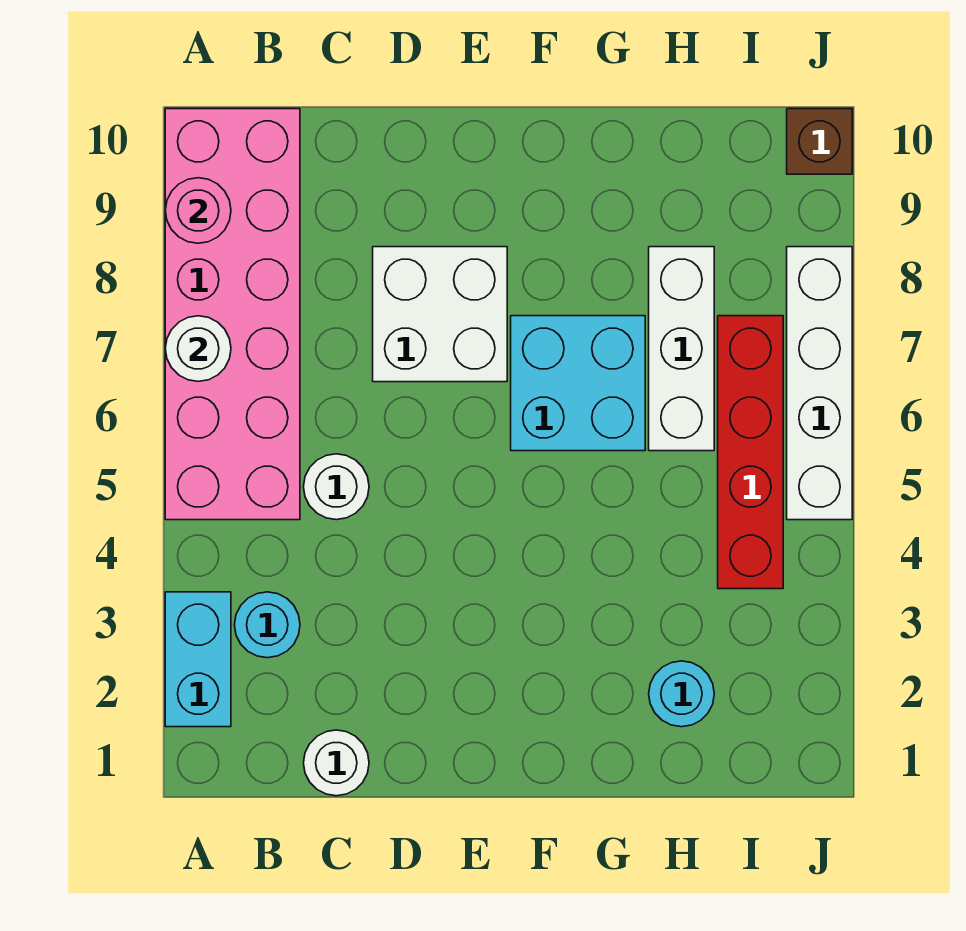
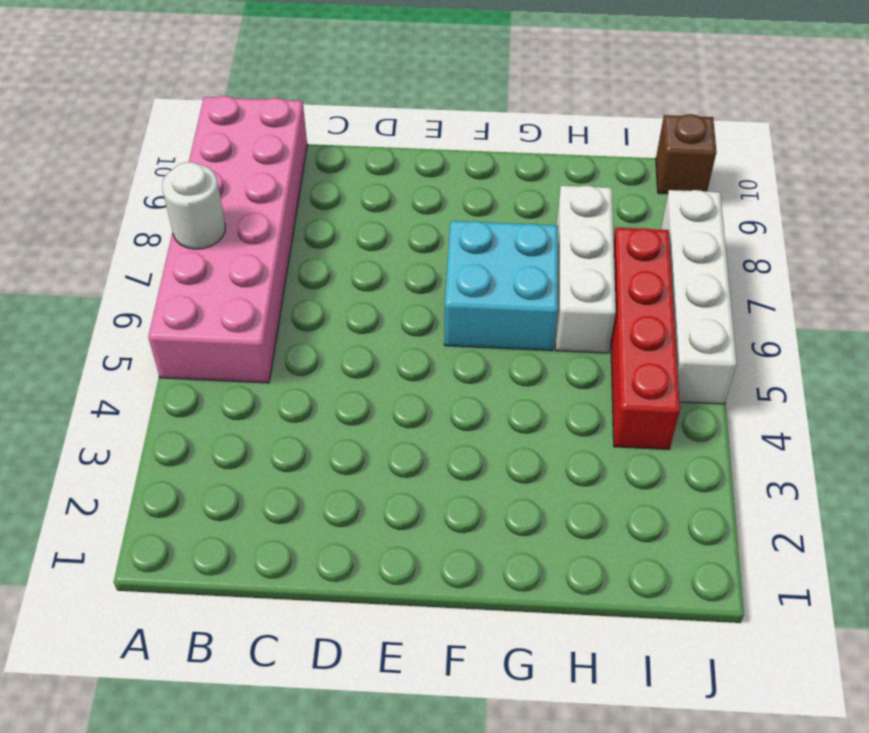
none -> cyan brick A2:A3 level 1
none -> cyan round brick B3 level 1
none -> white round brick C1 level 1

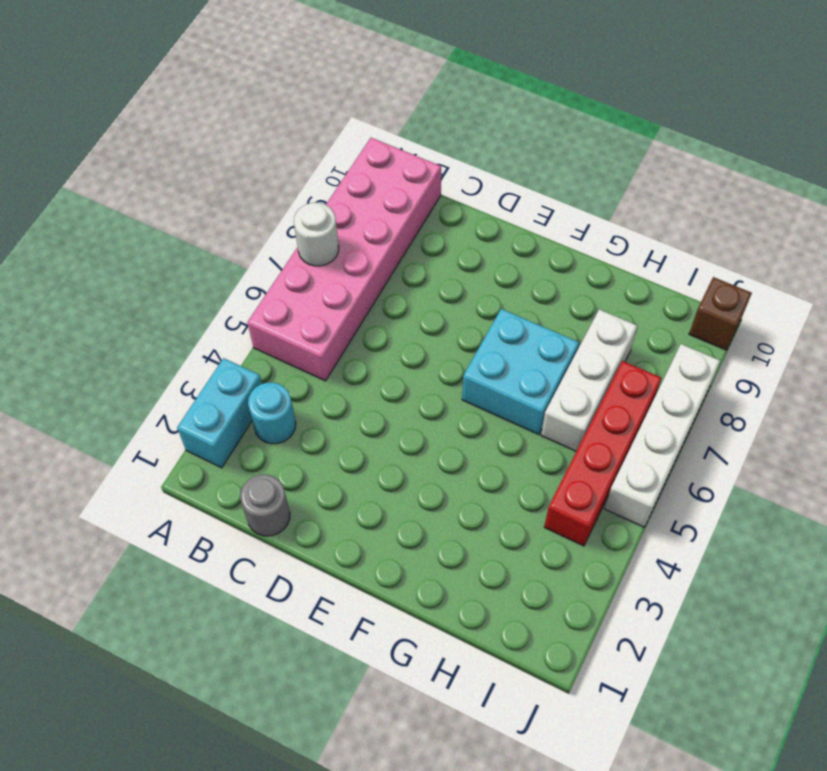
grey round brick C1 level 1 -> white round brick C1 level 1
none -> white round brick C5 level 1
none -> white brick D7:E8 level 1
none -> cyan round brick H2 level 1

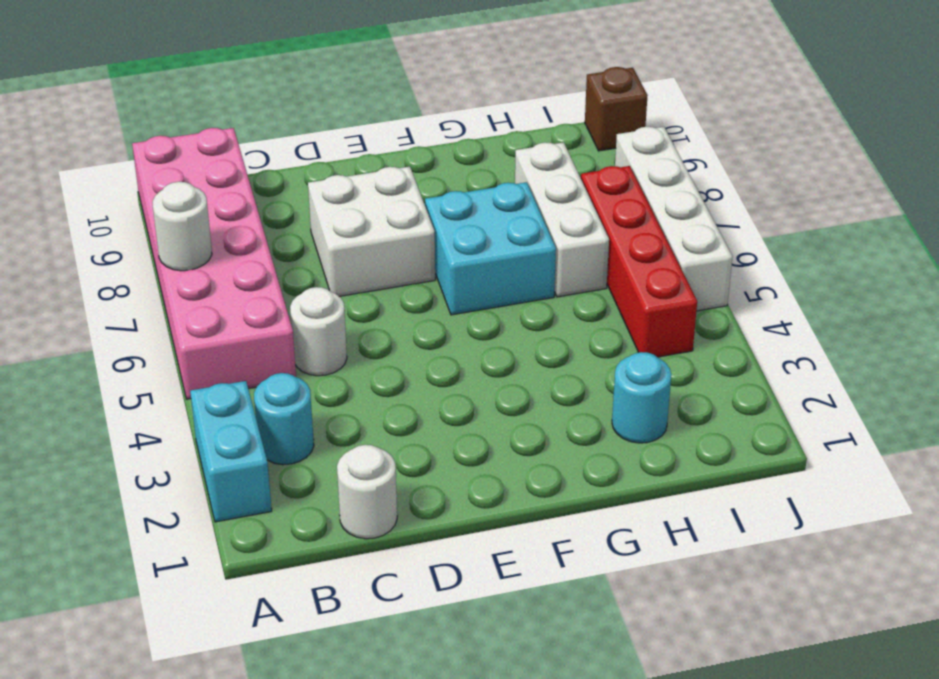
none -> pink round brick A9 level 2

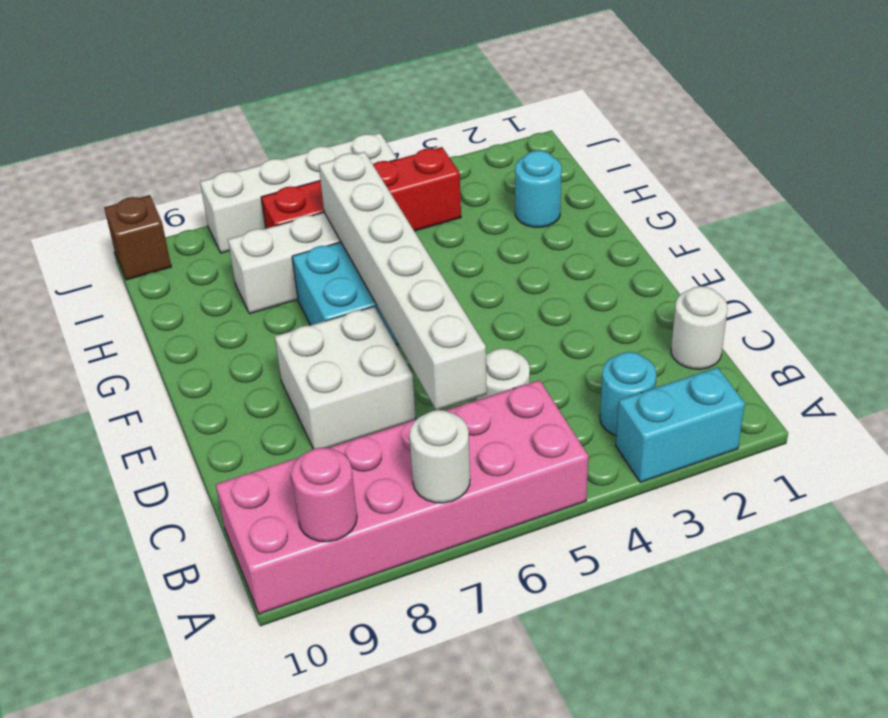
white brick C6:H6 level 2 -> none

